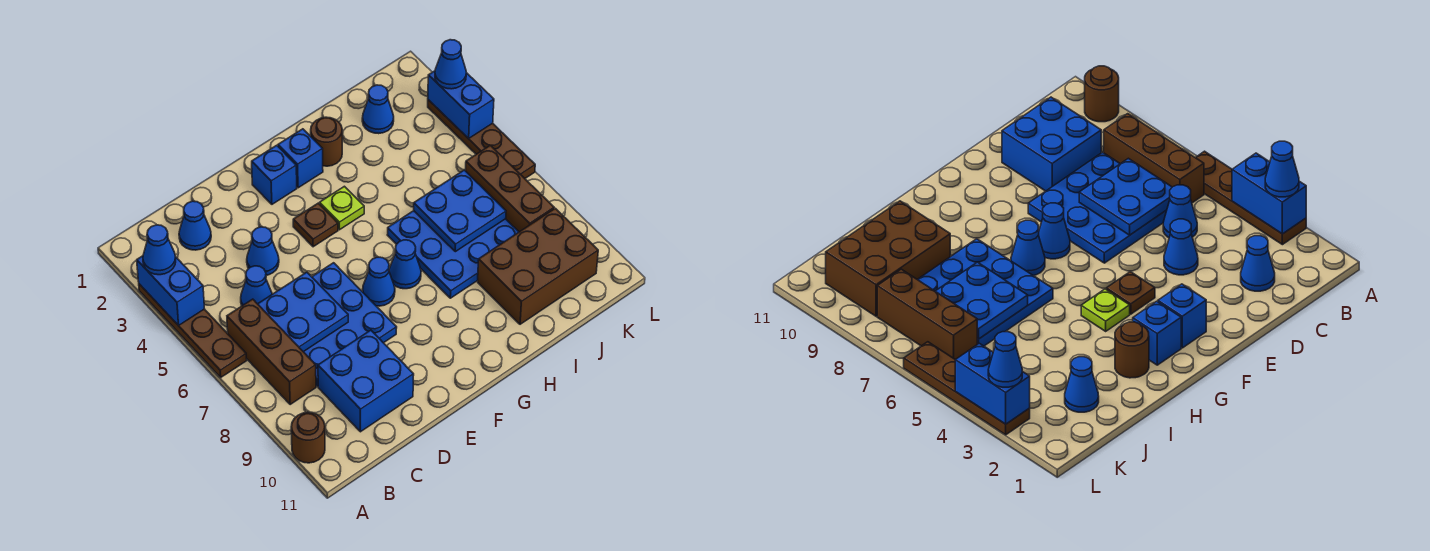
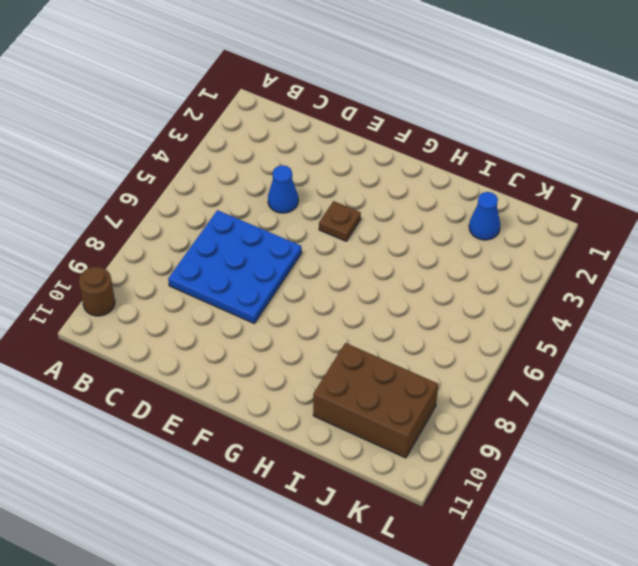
none -> brown plate A3:A6 level 1
none -> brown brick B6:B8 level 1
none -> blue cone C2 level 1

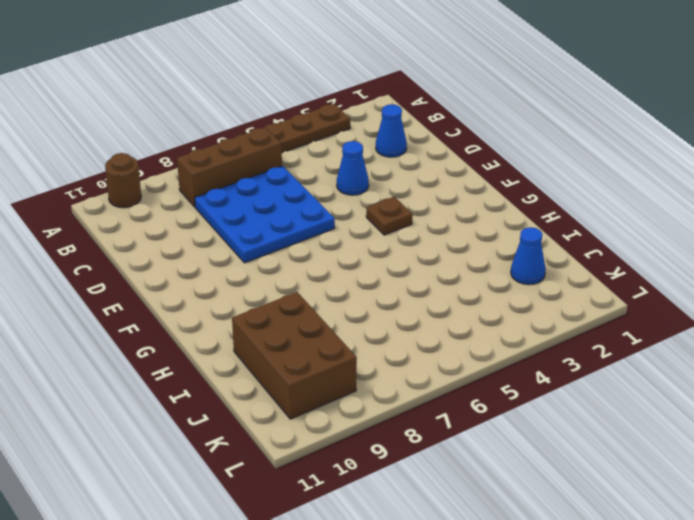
none -> blue cone C5 level 1
none -> blue brick C9:D10 level 1
none -> blue brick F2 level 1

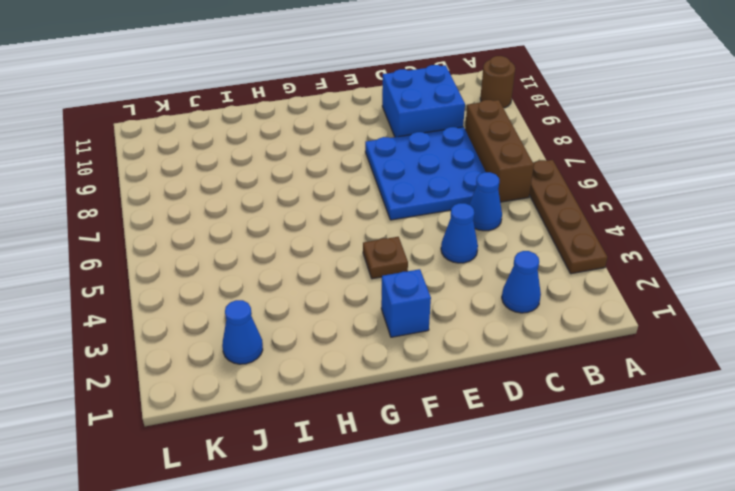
none -> blue cone F7 level 1
none -> blue brick G2 level 1
none -> lime plate G4 level 1

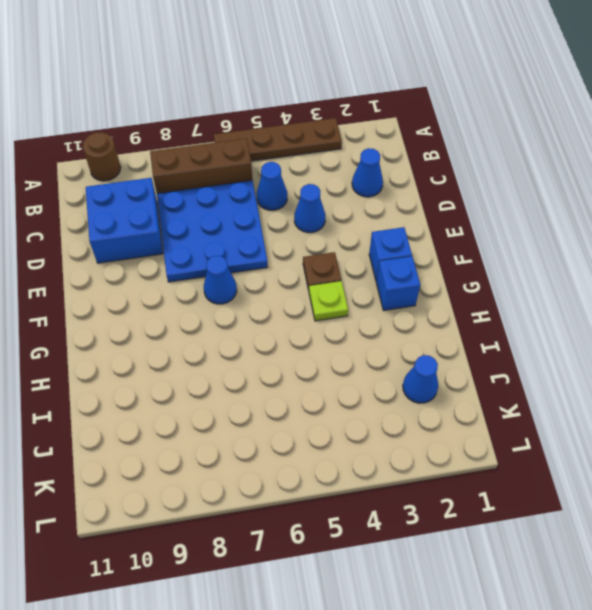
none -> blue cone G7 level 1
none -> brown round brick H2 level 1
none -> blue plate H6:J8 level 1

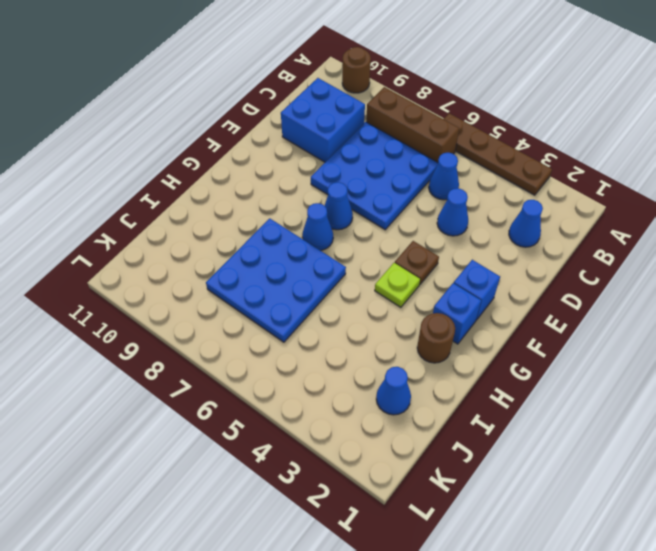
none -> brown brick I9:K10 level 1
none -> brown brick K6:K8 level 1
none -> brown plate L3:L6 level 1

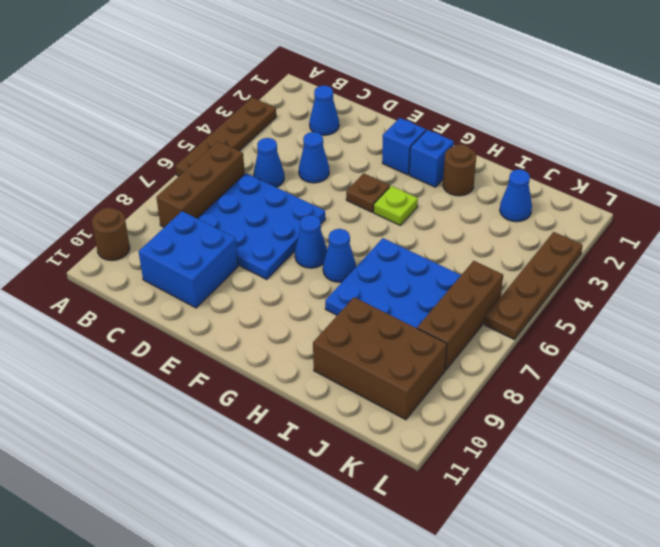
none -> blue brick A3:A4 level 2
none -> blue plate C6:D7 level 2
none -> blue plate I6:J7 level 2

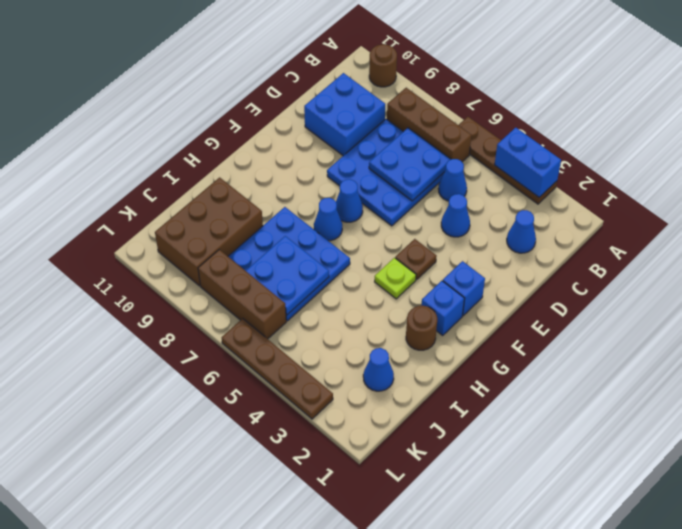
none -> blue brick L3:L4 level 2
none -> blue cone A3 level 3
none -> blue cone L3 level 3

